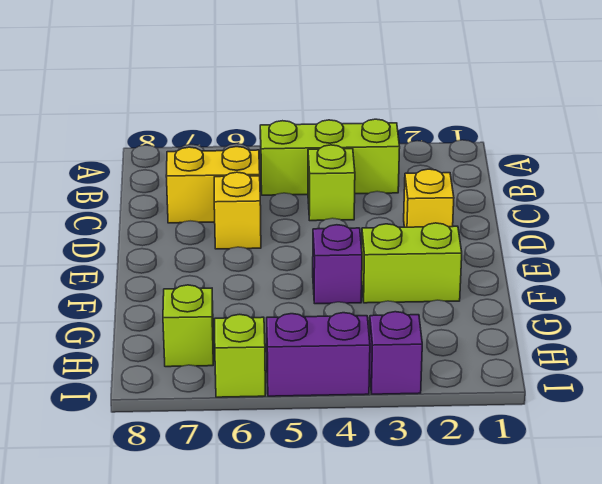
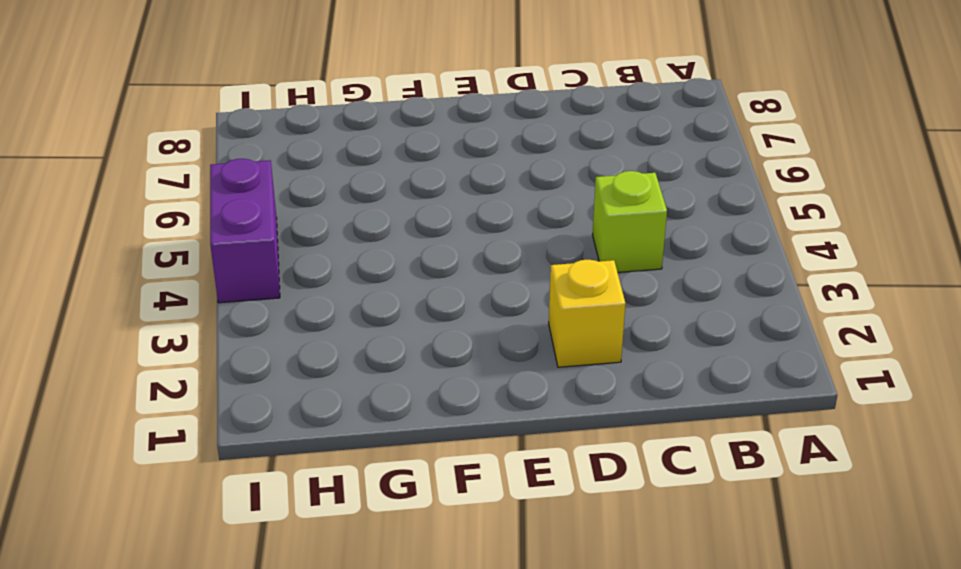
none -> lime brick B3:B5 level 1
none -> yellow brick C6:C7 level 1

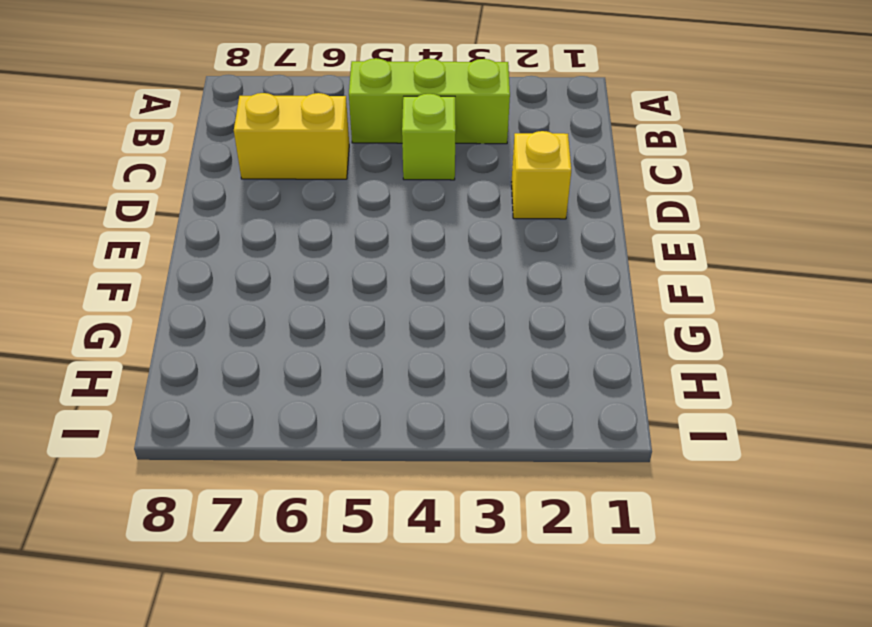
none -> yellow brick D6 level 1
none -> lime brick F2:F3 level 1

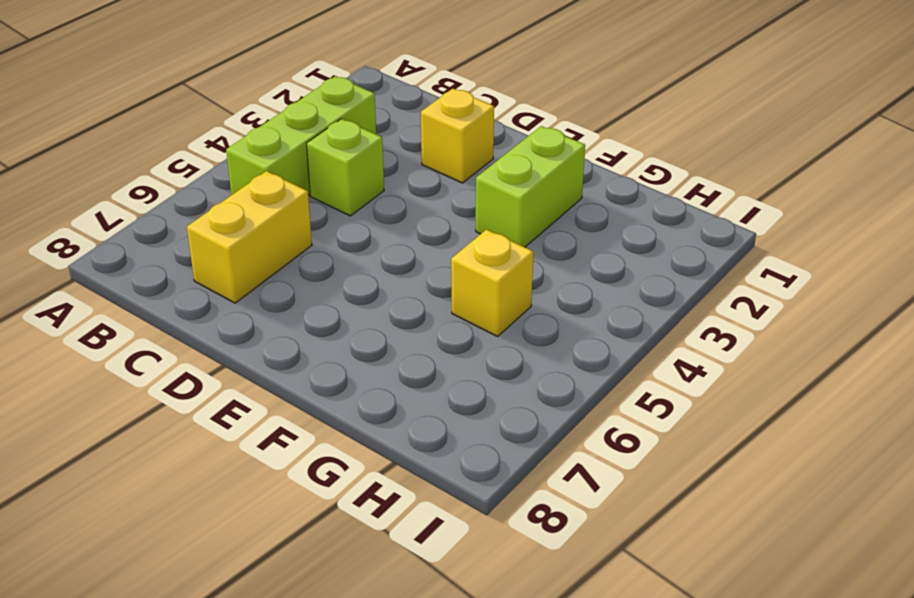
yellow brick G5 level 1 -> yellow brick D6 level 1
none -> purple brick F4 level 1
none -> lime brick H7 level 1

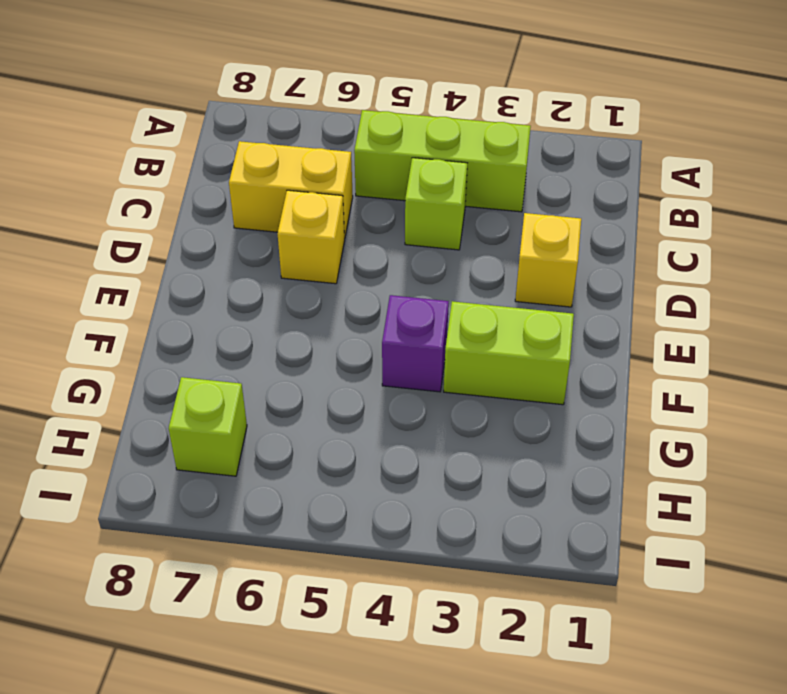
none -> purple brick I3 level 1
none -> purple brick I4:I5 level 1

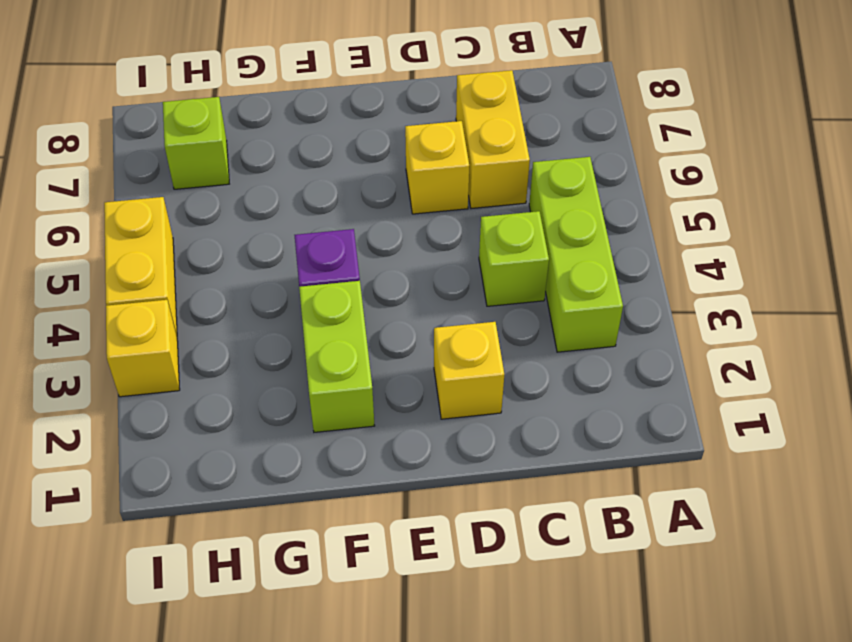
yellow brick I3 level 1 -> purple brick I3 level 1
yellow brick I4:I5 level 1 -> purple brick I4:I5 level 1
none -> lime brick I6 level 1

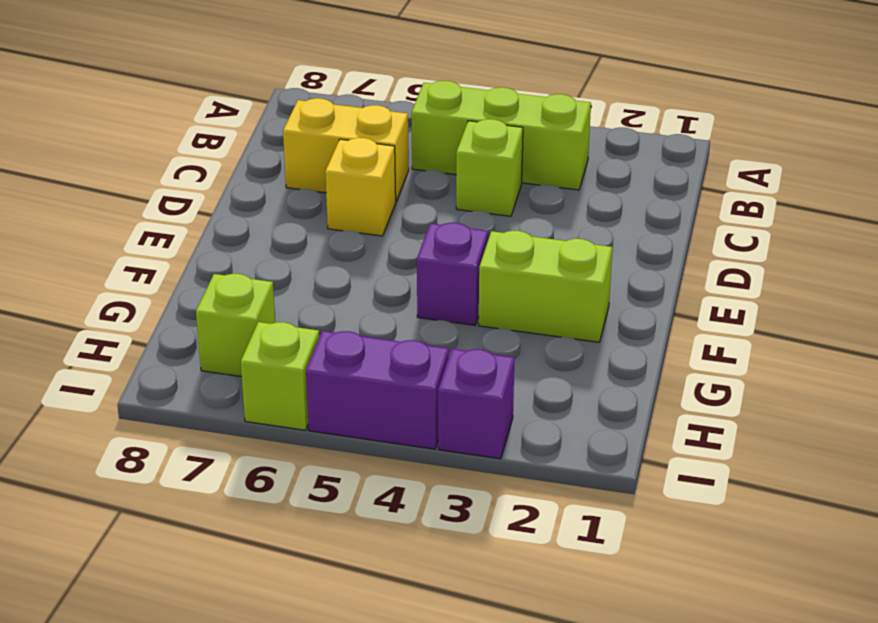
none -> yellow brick D2 level 1

